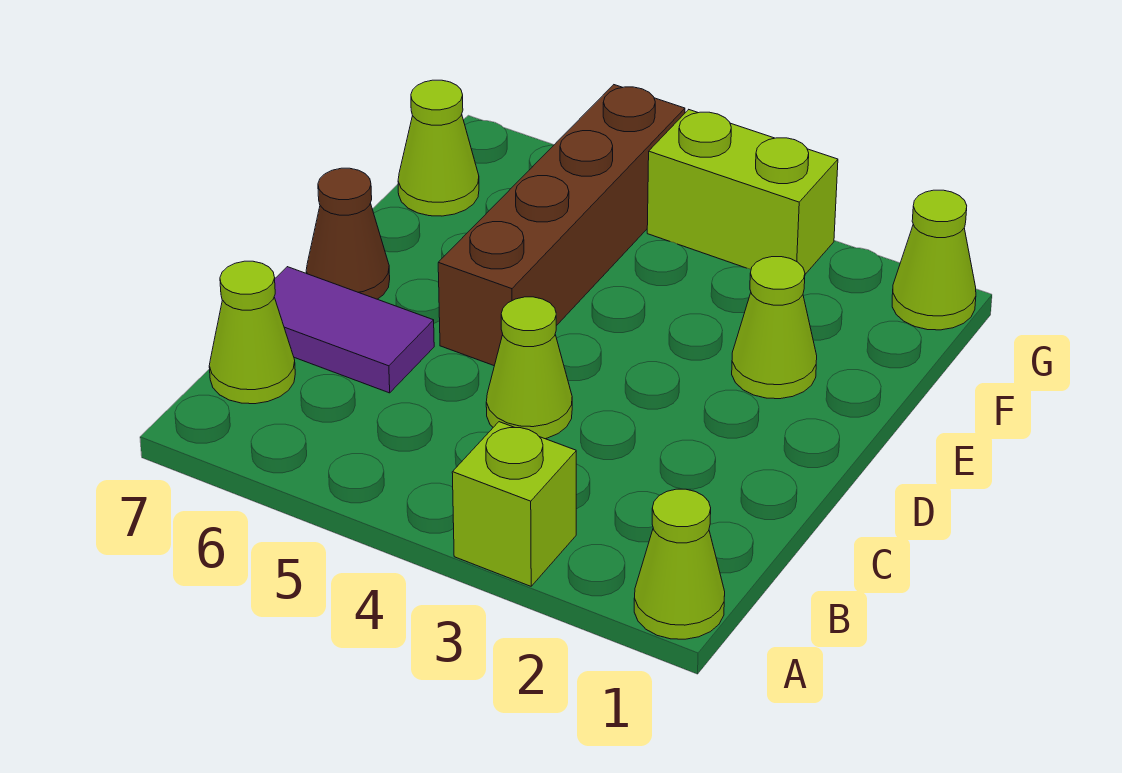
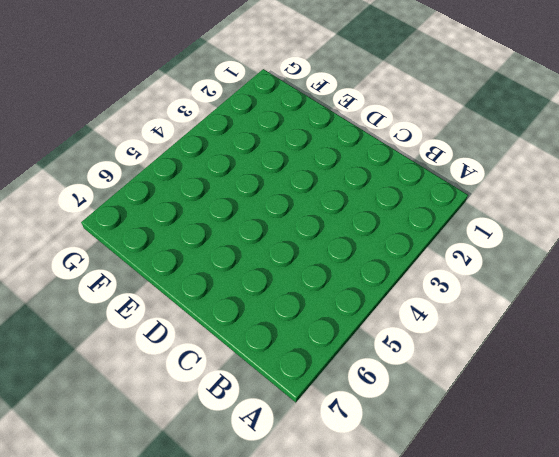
none -> lime cone A1 level 1
none -> lime brick A3 level 1

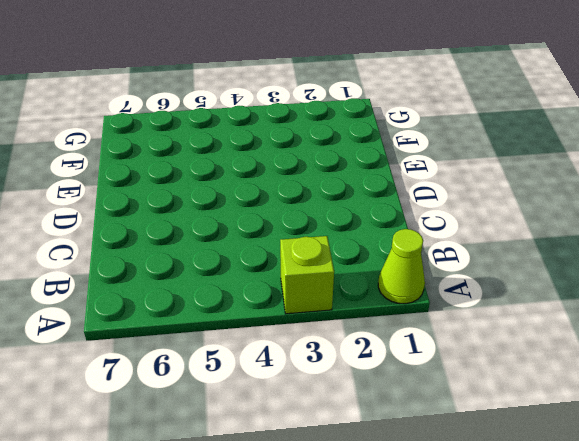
none -> lime cone B7 level 1
none -> lime cone C4 level 1

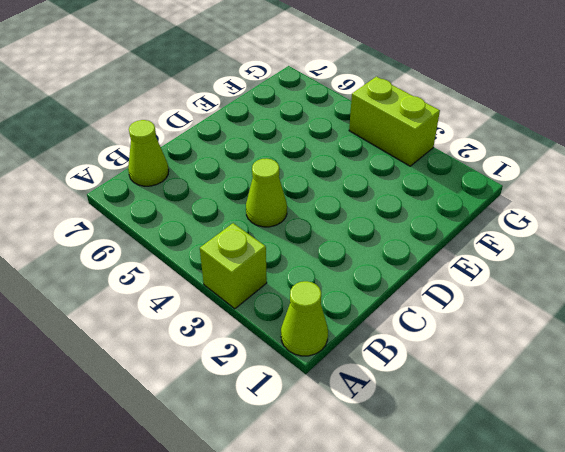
none -> purple tile C6:C7 level 1
none -> brown brick D5:G5 level 1

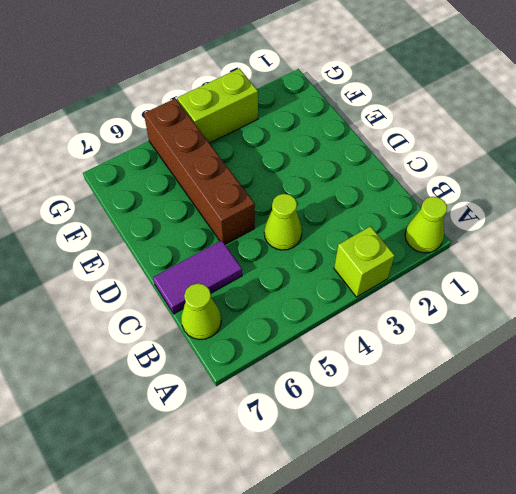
none -> brown cone D7 level 1
none -> lime cone E2 level 1

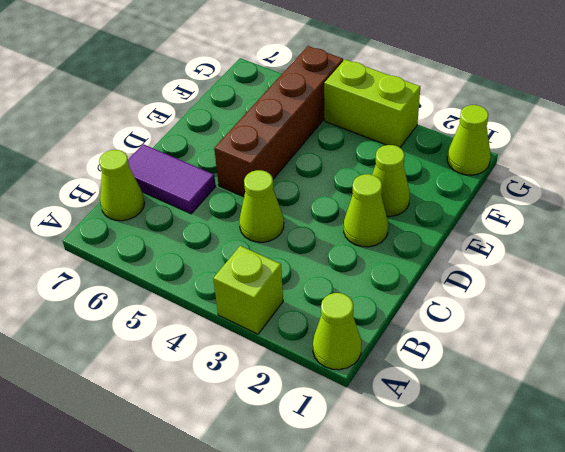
lime cone D2 level 1 -> lime cone F7 level 1
none -> brown cone D7 level 1

